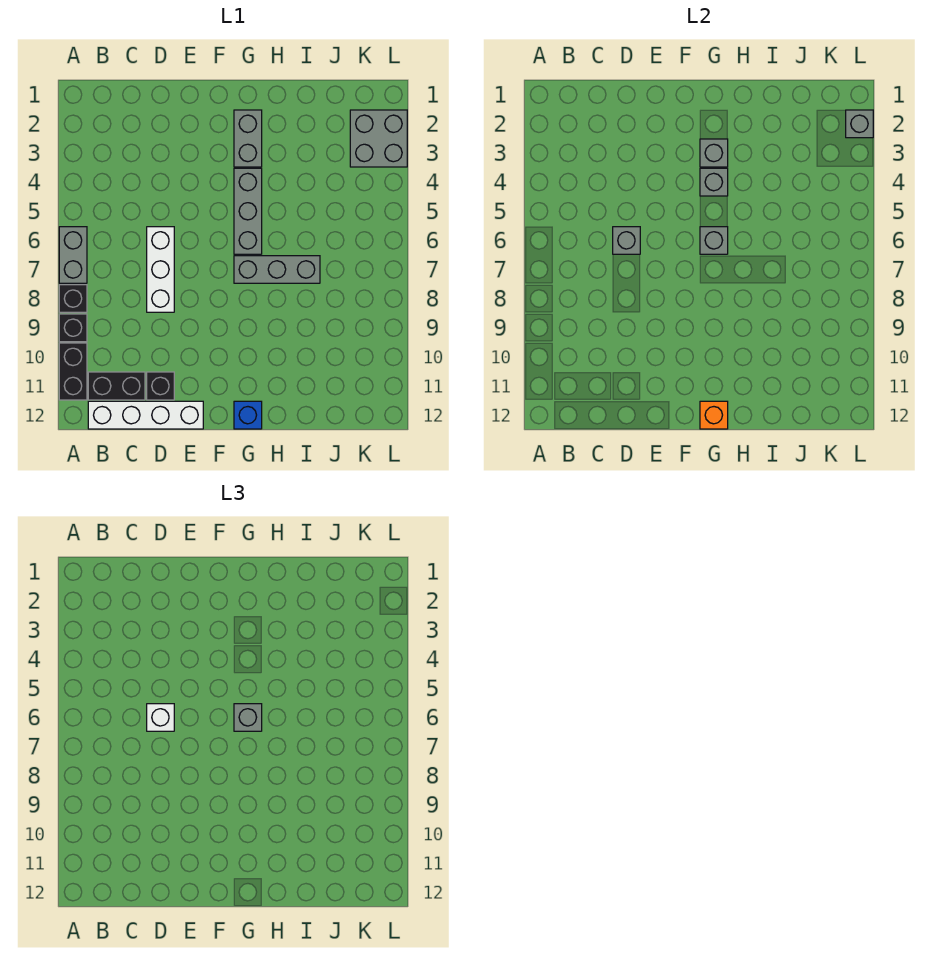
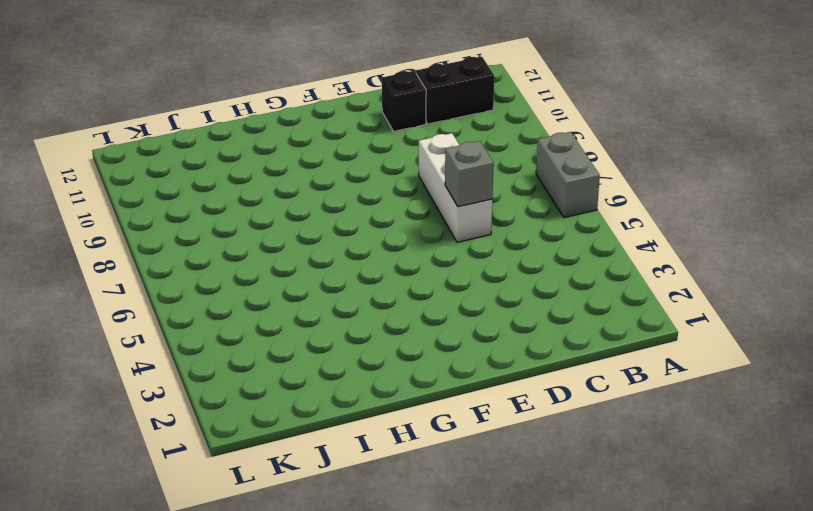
none -> black brick A8 level 1
none -> black brick A9 level 1
none -> black brick A10:A11 level 1

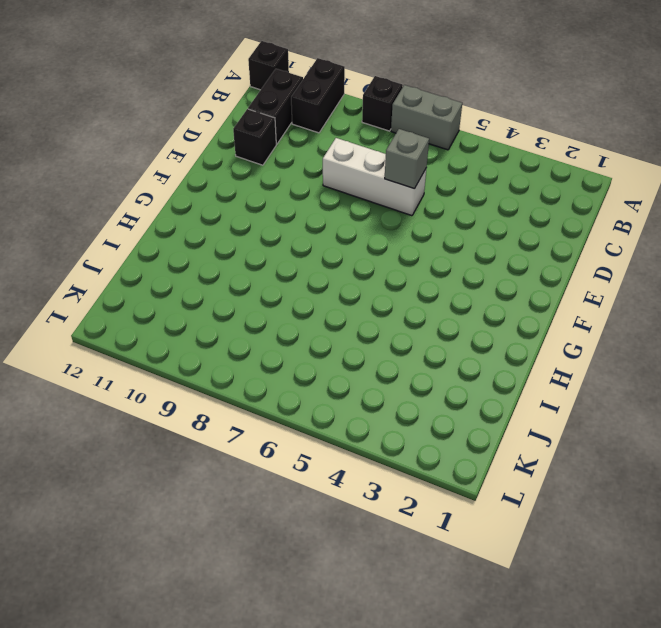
black brick A10:B10 level 1 -> black brick A10:A11 level 1
black brick A12 level 1 -> black brick A9 level 1
none -> white brick B12:E12 level 1
none -> grey brick G2:G3 level 1
none -> grey brick G4:G6 level 1

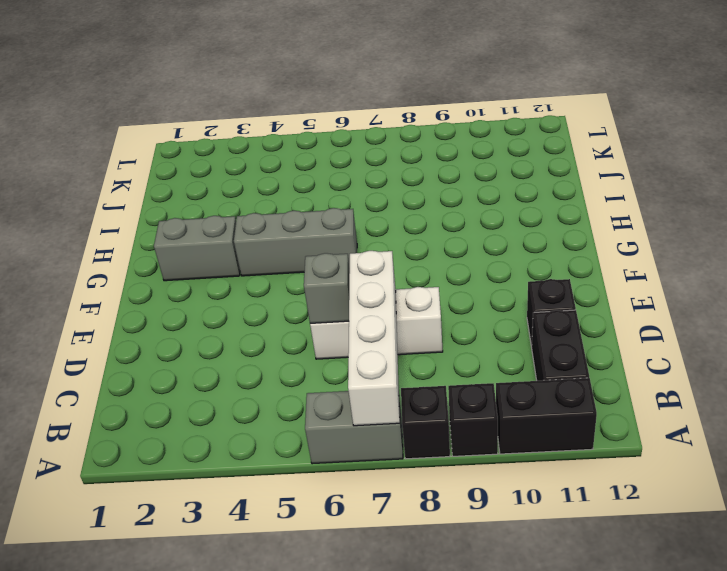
white brick A7:D7 level 2 -> white brick B12:E12 level 1
none -> grey brick G7:I7 level 1
none -> blue brick G12 level 1
none -> grey brick K2:L3 level 1

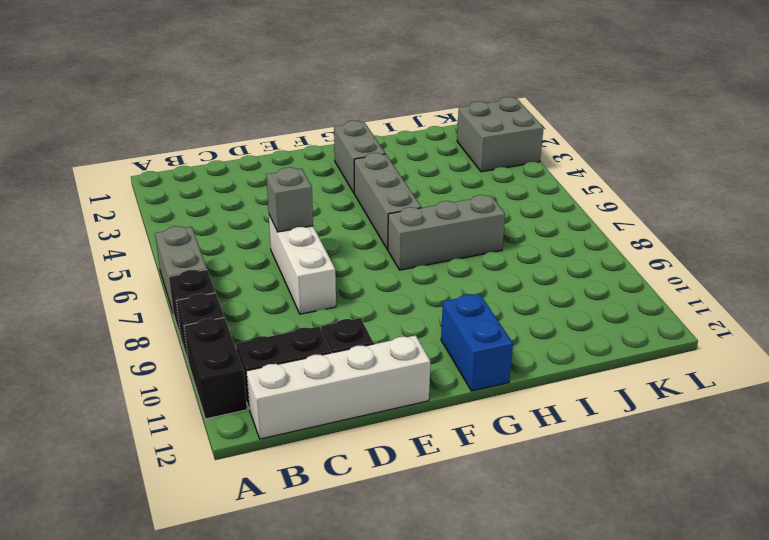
blue brick G11:G12 level 1 -> blue brick G12 level 1
none -> grey brick G3 level 2
none -> grey brick G4 level 2
none -> grey brick G6 level 2

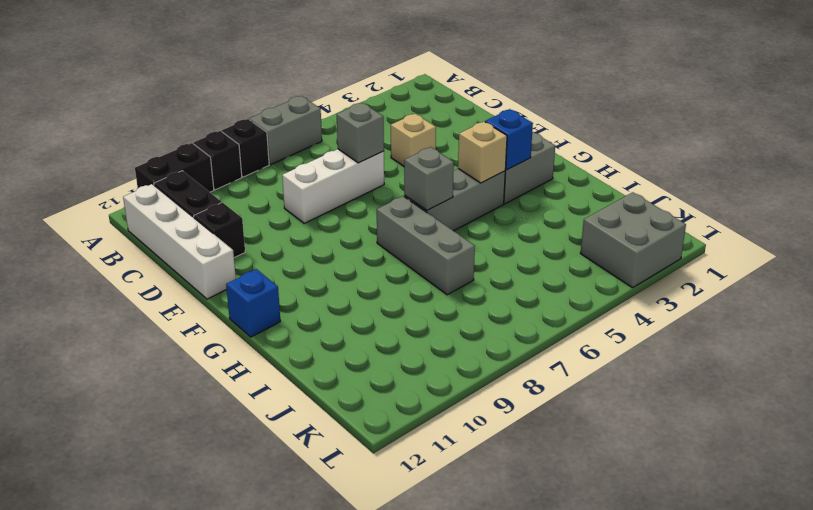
tan brick D4 level 1 -> none
blue brick G3 level 2 -> grey brick G3 level 2
tan brick G4 level 2 -> grey brick G4 level 2
none -> orange brick G12 level 2
none -> grey brick L2 level 2
none -> white brick D6 level 3

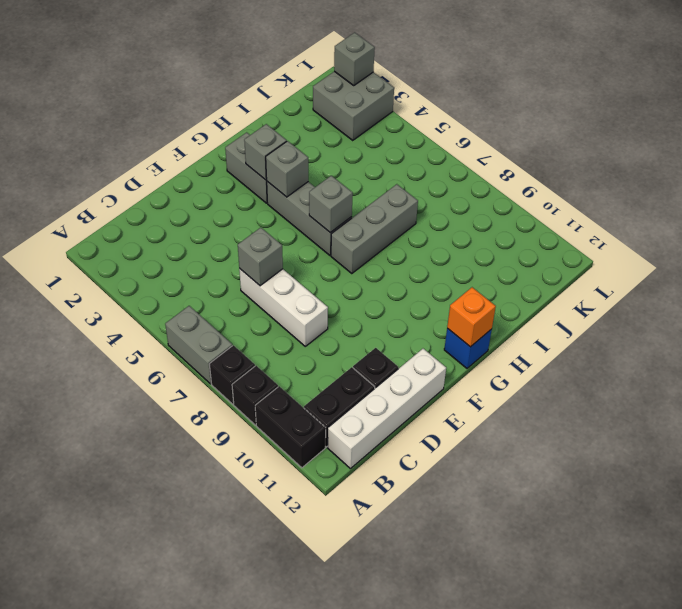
none -> white brick D6 level 3
none -> grey brick G6 level 3

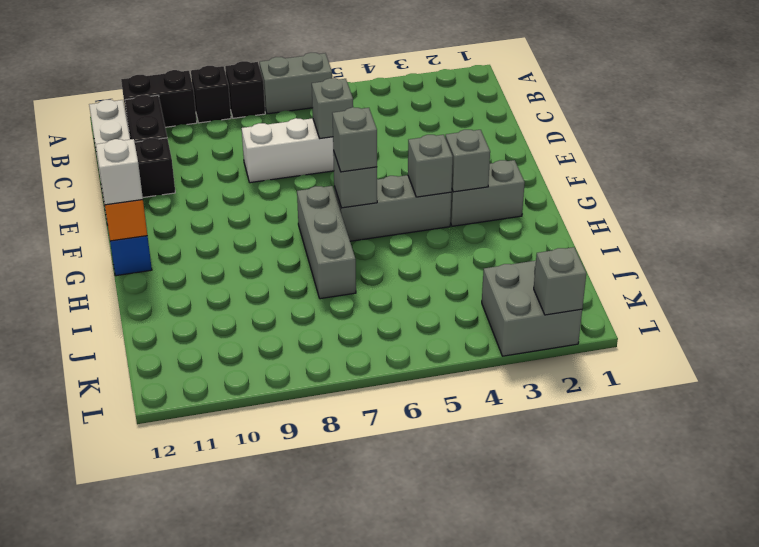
white brick G12 level 3 -> white brick D6 level 3

